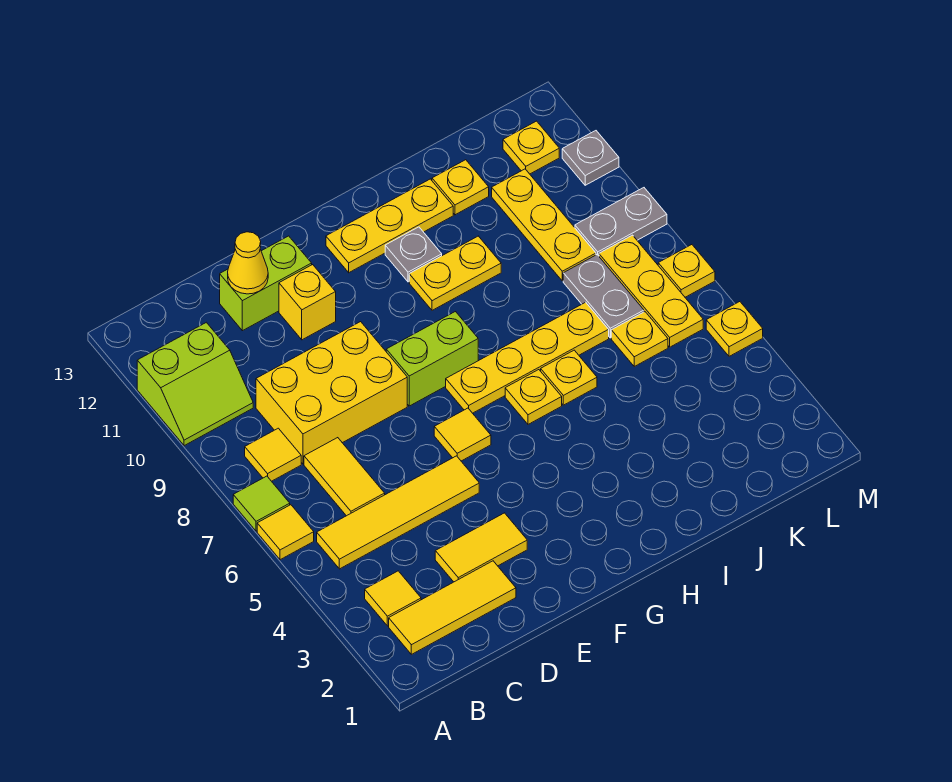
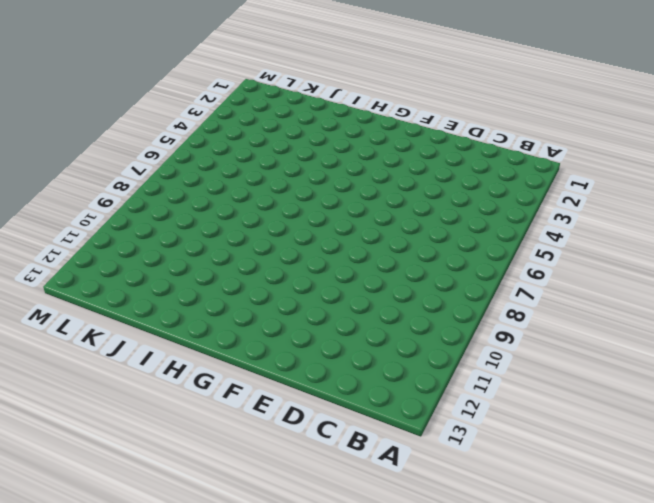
none -> yellow tile A6 level 1
none -> lime tile A7 level 1
none -> lime slope A10:B11 level 1 top 11
none -> yellow tile B2:D2 level 1

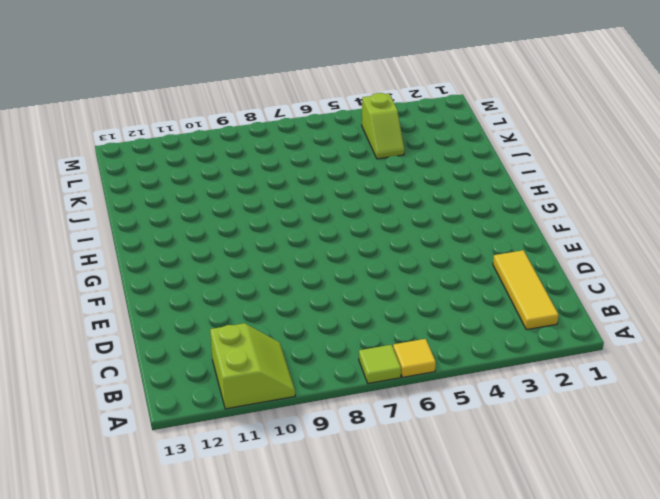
lime slope K4:L4 level 1 top L -> none
none -> yellow tile B3 level 1
none -> yellow tile B5:E5 level 1
none -> yellow tile B8 level 1
none -> yellow tile C6:C7 level 1

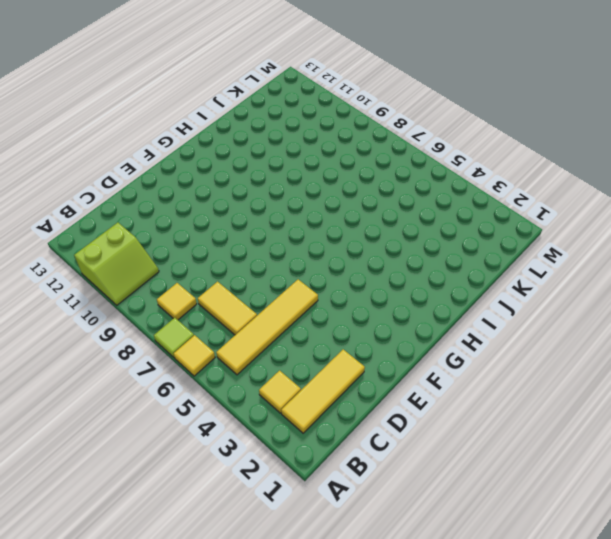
none -> yellow brick C8:E9 level 1
none -> yellow tile D3:E3 level 1
none -> lime brick D12:E12 level 1
none -> yellow brick E11 level 1

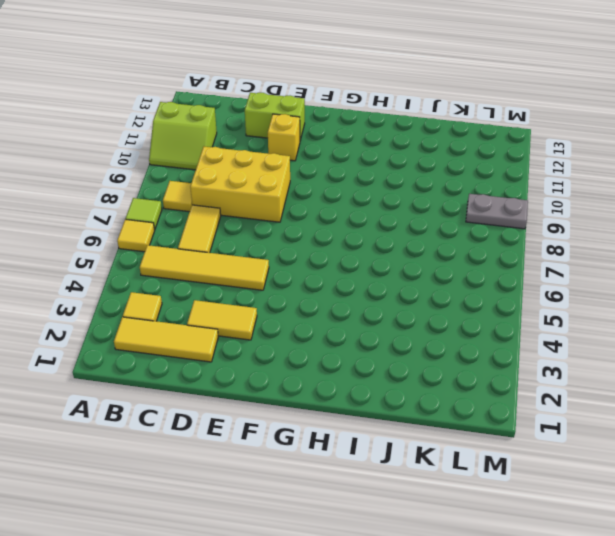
none -> yellow tile F6 level 1
none -> lime brick F8:G8 level 1
none -> yellow plate G7:J7 level 1
none -> yellow plate G12:I12 level 1

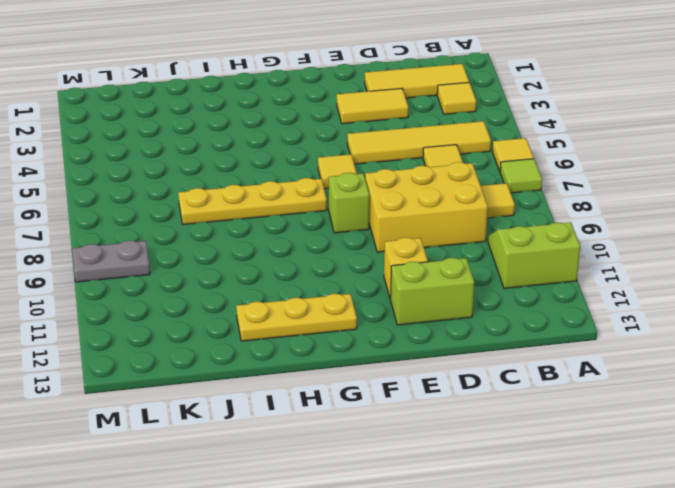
lime brick F8 level 1 -> lime brick F8:G8 level 1
none -> yellow plate H6 level 1
none -> yellow plate H10:I10 level 1
none -> grey plate H11 level 1
none -> yellow plate I6 level 1

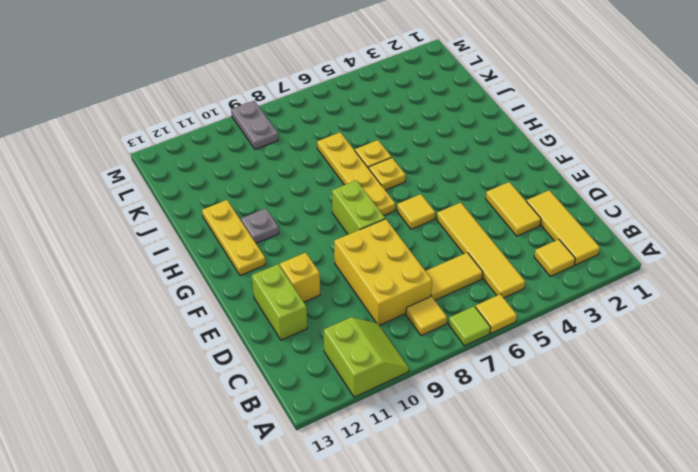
none -> yellow plate H10:I10 level 1
none -> yellow plate J12 level 1
none -> yellow plate K6 level 1
none -> grey plate K7:K8 level 1

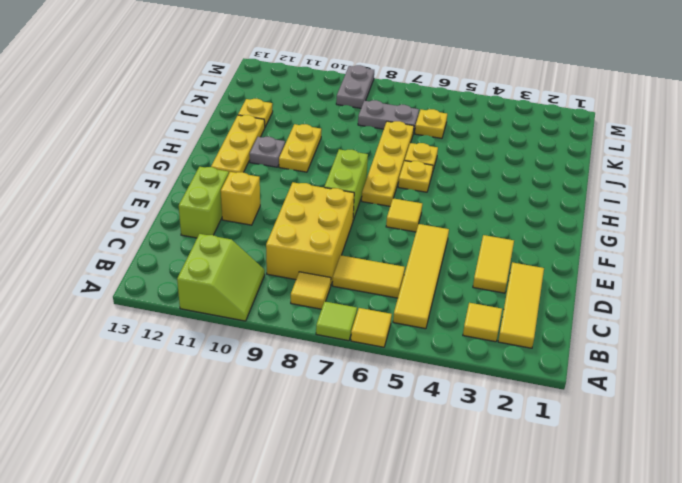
none -> yellow plate K9:K11 level 1
none -> yellow plate L6:L8 level 1
none -> yellow plate L12 level 1
none -> yellow plate M5 level 1

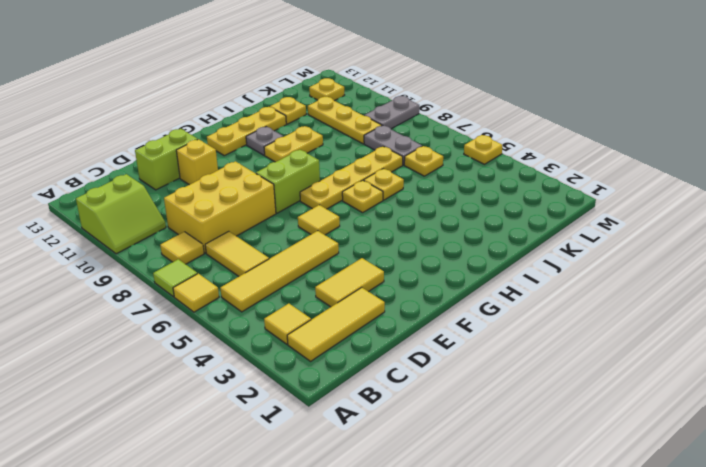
none -> yellow plate L6:L8 level 1
none -> yellow plate M7 level 1
none -> grey plate M11 level 1
none -> yellow cone D12 level 2

